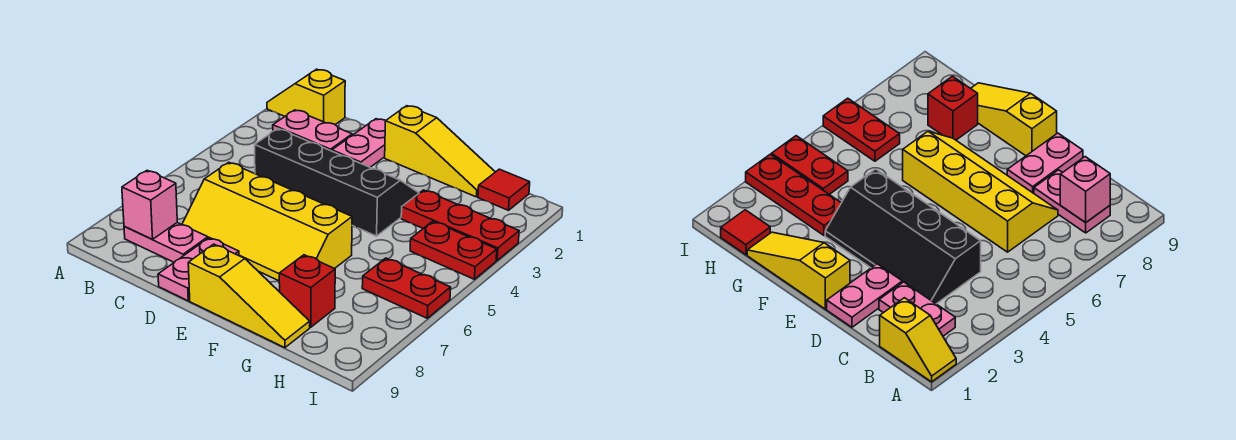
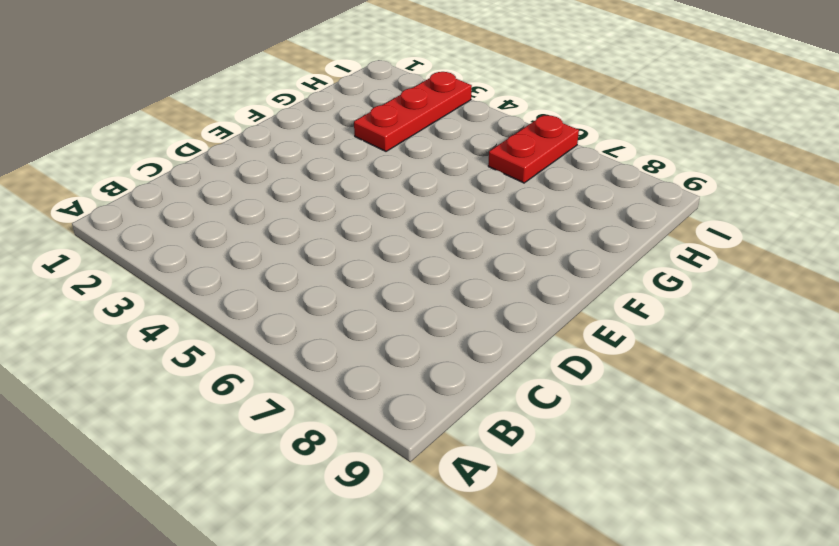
none -> yellow slope A1:B1 level 1 top B
none -> pink plate B2:C2 level 1
none -> pink plate B8:C8 level 1

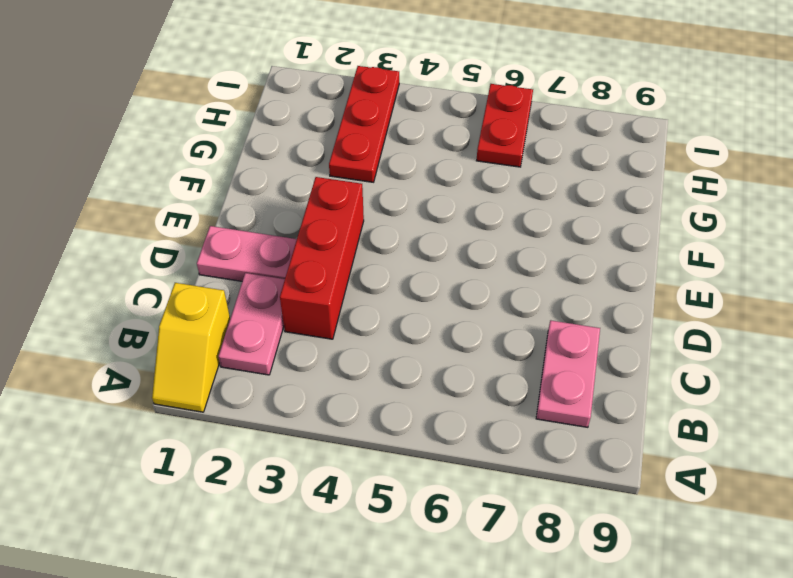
red brick C3:E3 level 1 -> black slope C3:F4 level 1 top 4
none -> yellow slope C6:F7 level 1 top 6
none -> pink plate D8:D9 level 1
none -> yellow slope E1:G1 level 1 top E

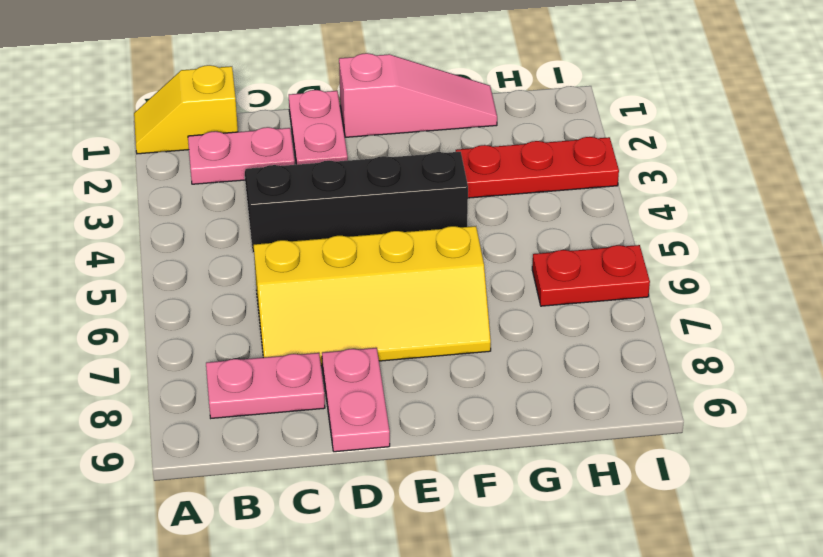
pink slope E1:G1 level 1 top E -> yellow slope E1:G1 level 1 top E
none -> yellow slope E9:G9 level 1 top E
none -> red brick G8 level 1
none -> red tile H1 level 1

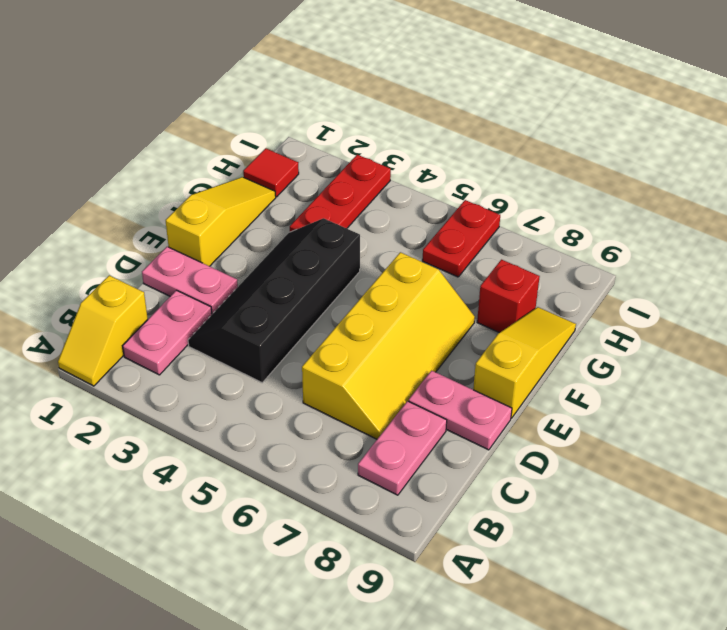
none -> red plate H4:I4 level 1
none -> pink brick B8 level 2

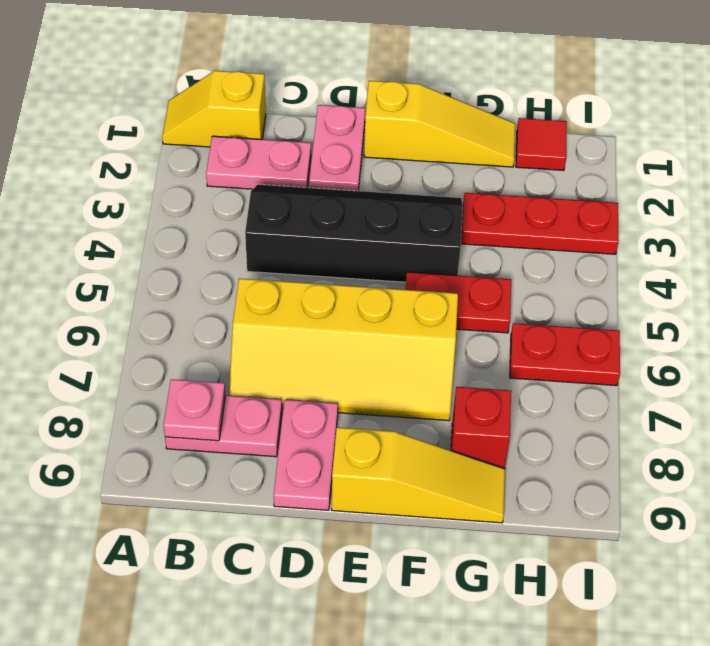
pink plate B8 level 2 -> pink brick B8 level 2
red plate F5:G5 level 1 -> red plate H4:I4 level 1

